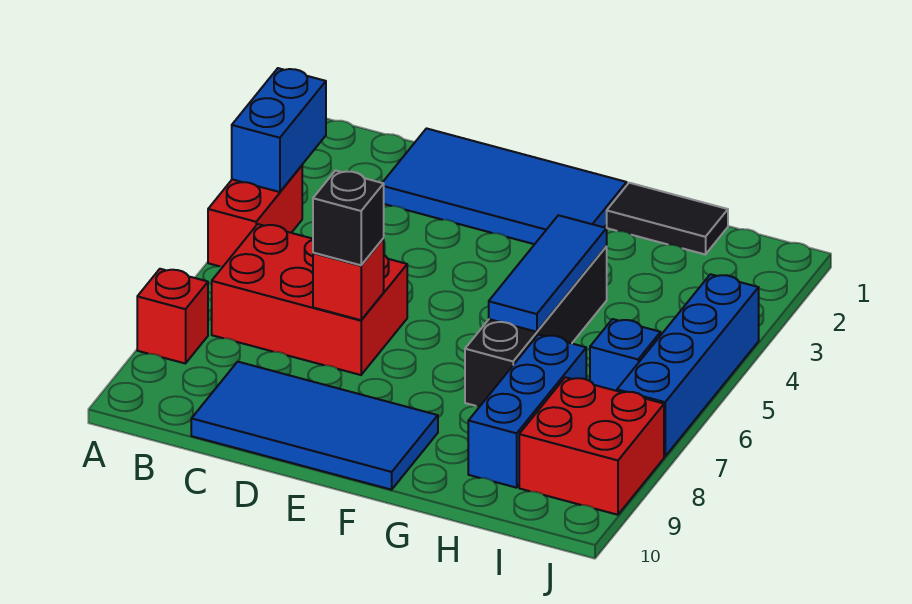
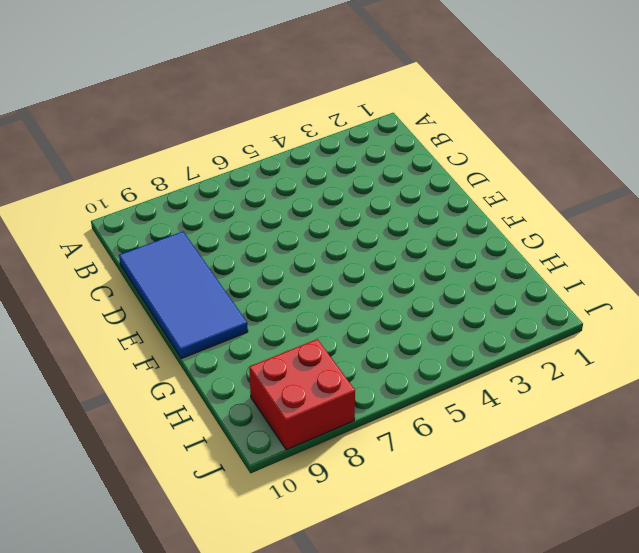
none -> red brick A4:A5 level 1
none -> red brick A8 level 1
none -> red brick B6:D7 level 1

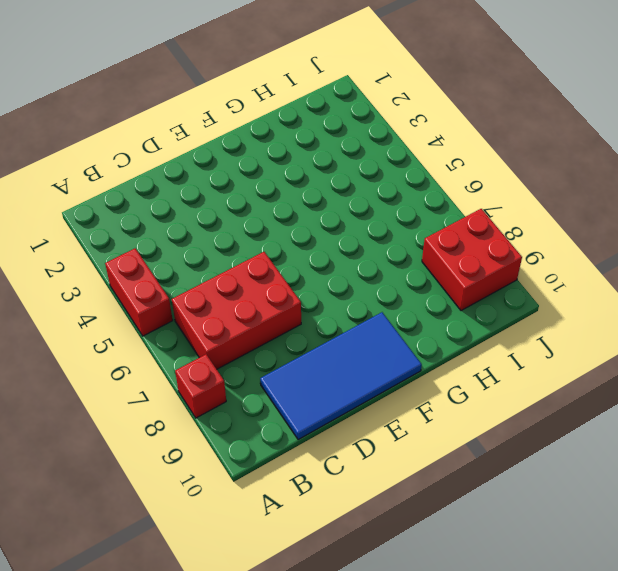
none -> blue tile C1:F2 level 1
none -> black tile G1:H1 level 1
none -> black brick G4:G7 level 1

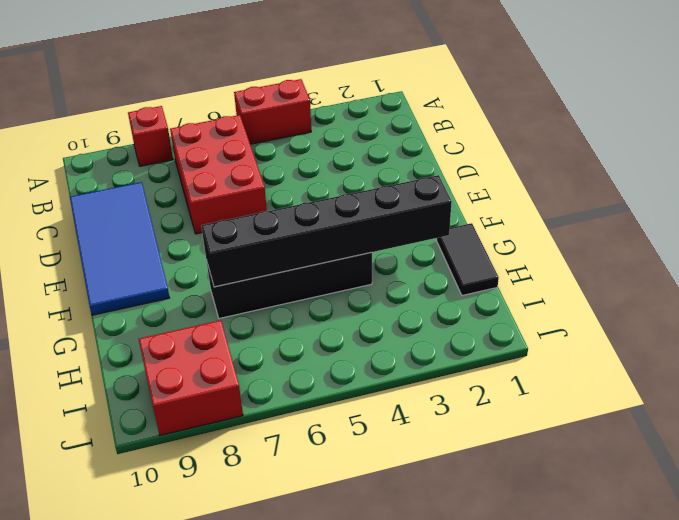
black brick G2:G7 level 2 -> blue tile G4:G6 level 2
none -> blue tile C1:F2 level 1
none -> blue brick H7:H9 level 1
none -> blue brick I6 level 1

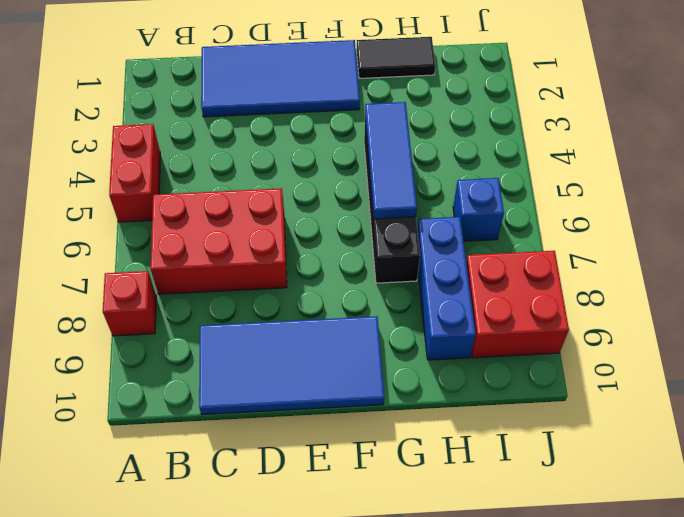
none -> blue brick J4:J7 level 1
none -> blue brick A3:A4 level 2
none -> red brick D7 level 2

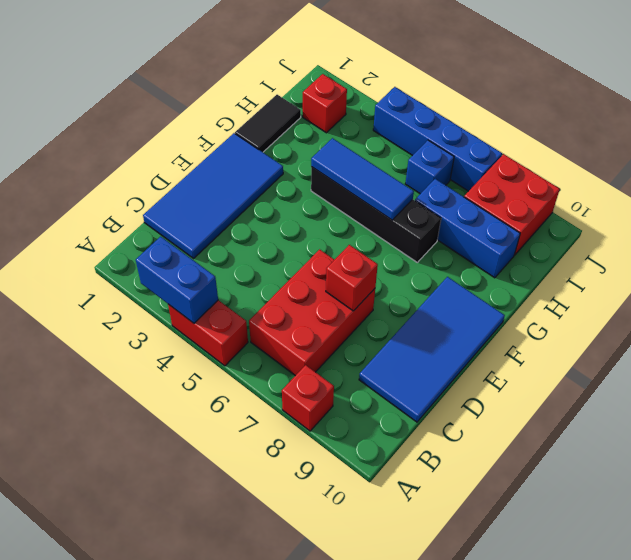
red brick I2 level 1 -> none
none -> black brick D7 level 3

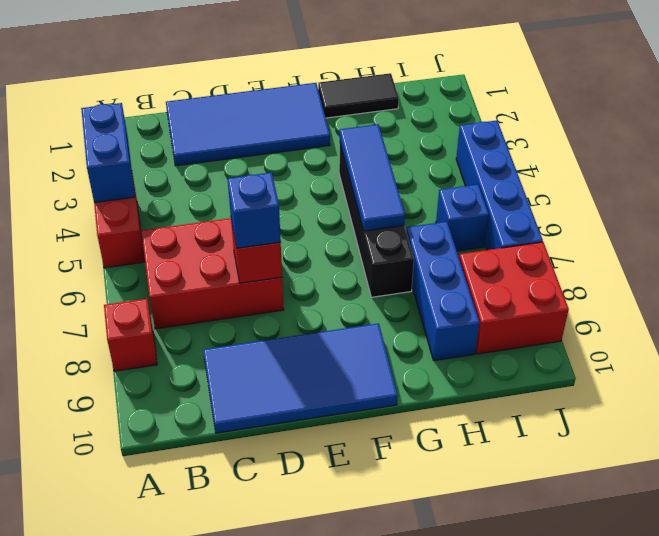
blue brick D7 level 3 -> black brick D7 level 3

